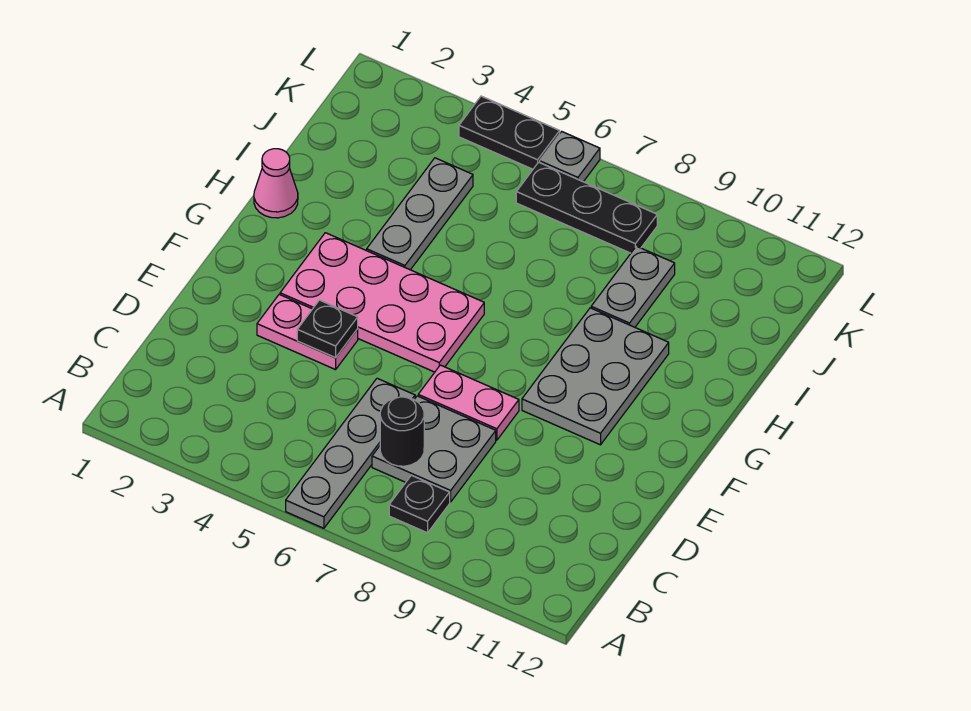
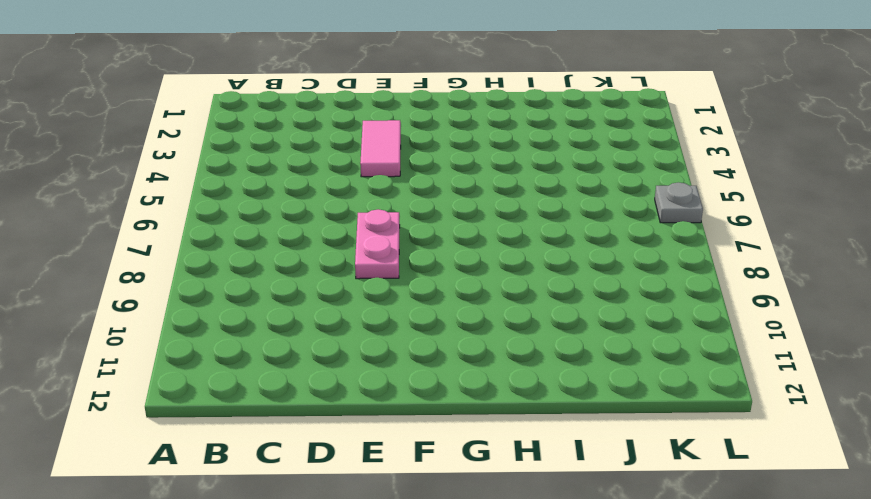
pink tile E3:E4 level 1 -> pink plate E3:E4 level 1
none -> grey plate A6:D6 level 1
none -> black plate B8 level 1
none -> grey plate C7:D8 level 1

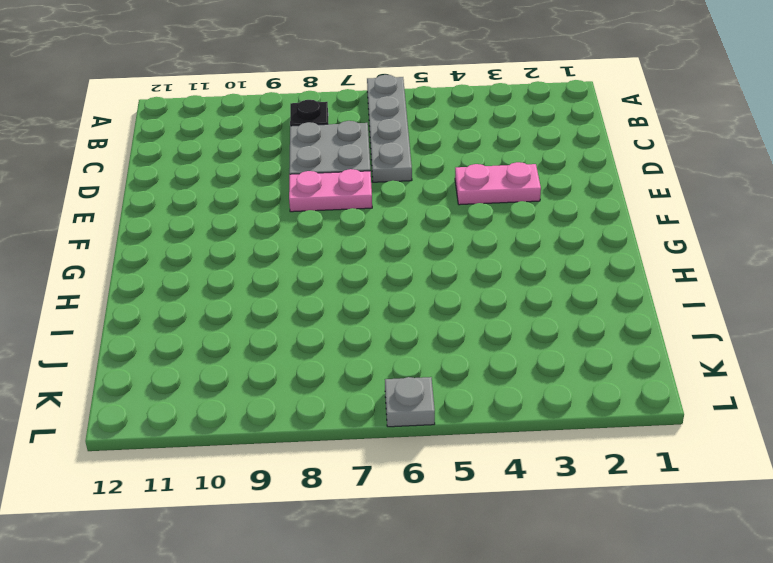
none -> pink plate F3:G6 level 1
none -> grey plate F9:H10 level 1
none -> pink cone H1 level 1

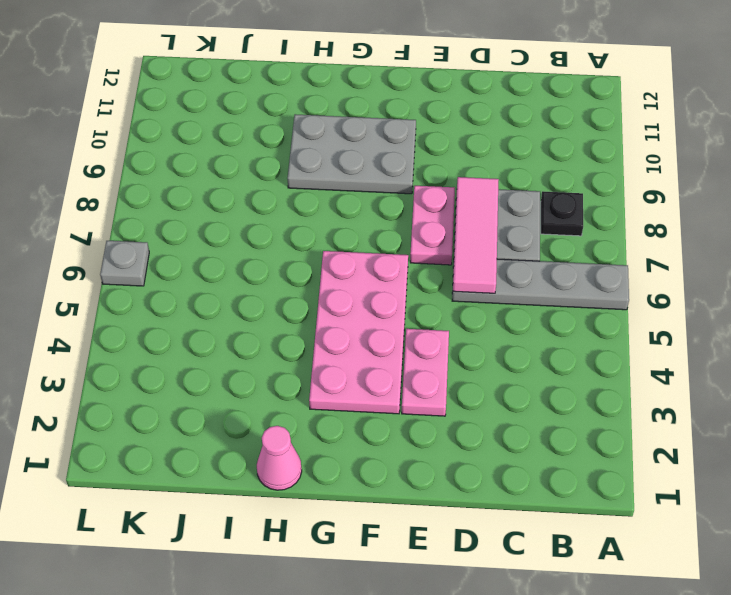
pink tile D6:D8 level 2 -> none
none -> grey plate H4:J4 level 1
none -> grey plate I9:J9 level 1
none -> black plate K6:K8 level 1

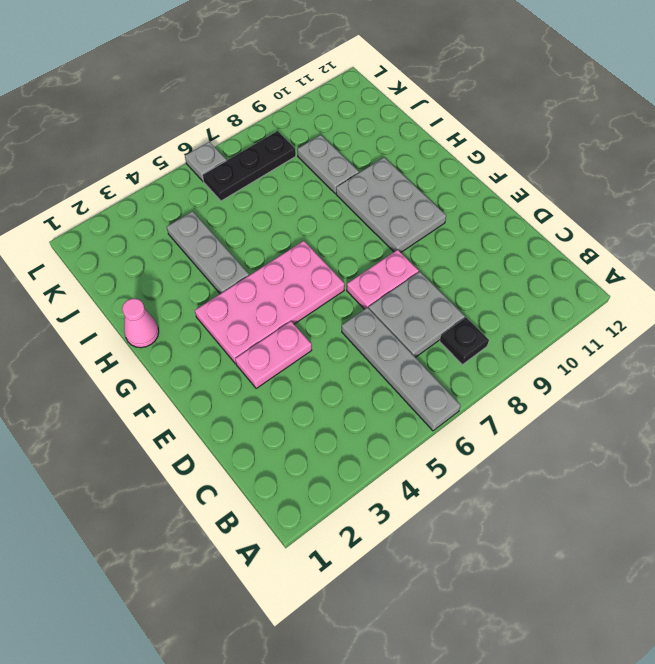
none -> black plate L4:L5 level 1
none -> black round brick C7 level 2
none -> black plate E4 level 2

